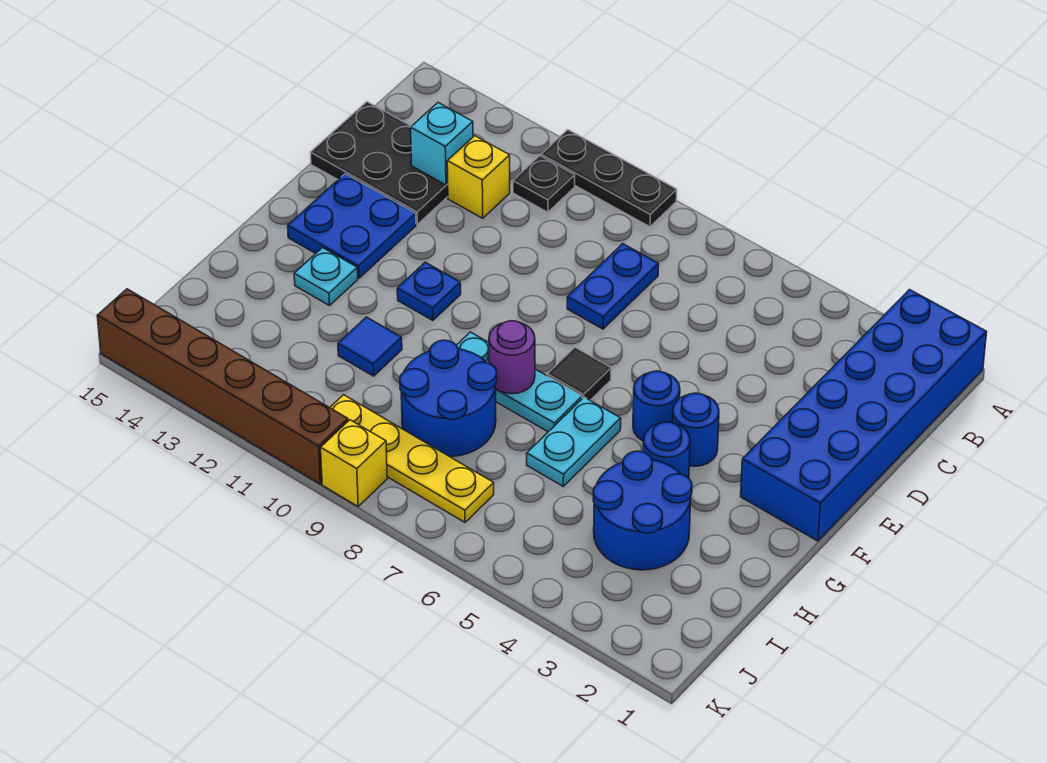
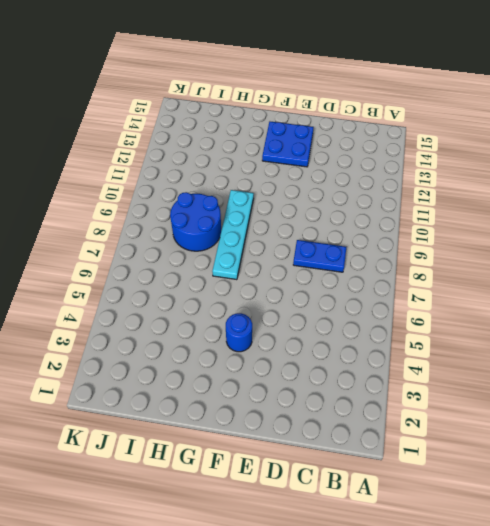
cyan plate G7:G10 level 1 -> cyan plate G7:G9 level 1
none -> blue brick A1:F2 level 1
none -> black plate A9:A11 level 1
none -> black plate B11 level 1

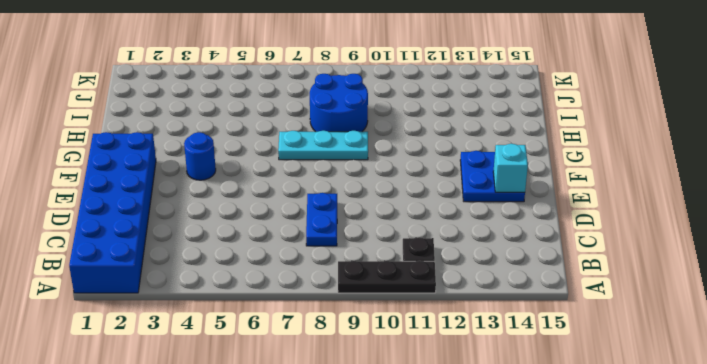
cyan brick E14 level 2 -> cyan brick C13 level 2
none -> yellow brick C12 level 1
none -> black plate C13:D15 level 1
none -> blue round brick F5 level 1

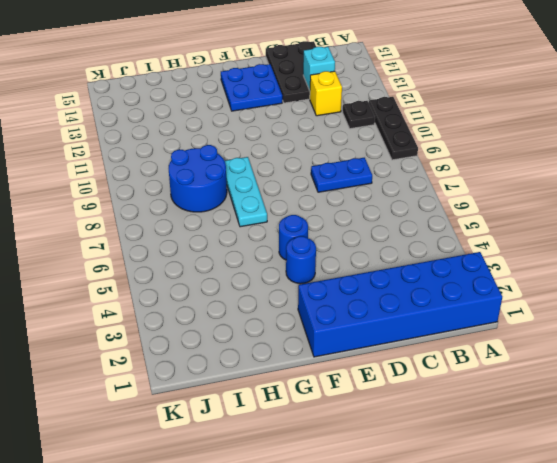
none -> black tile F7 level 1
none -> blue plate F11 level 1
none -> blue round brick G4 level 1

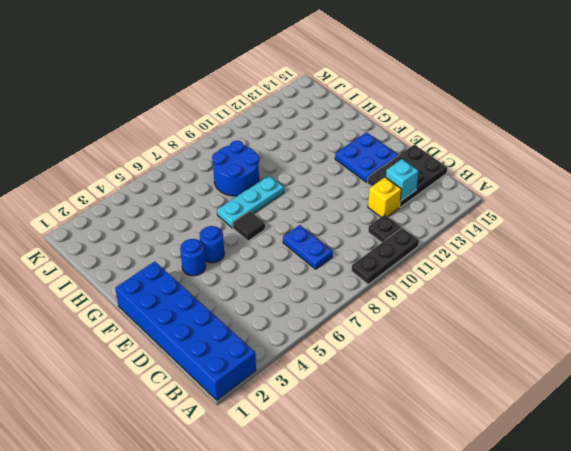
none -> blue plate F11 level 1
none -> blue round brick G4 level 1
none -> cyan plate G6:H6 level 1

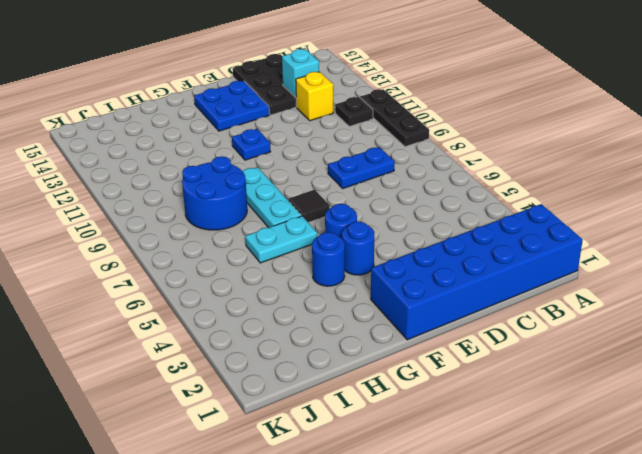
none -> cyan plate G13 level 1
none -> blue round brick H3:I4 level 1
none -> blue tile H11 level 1

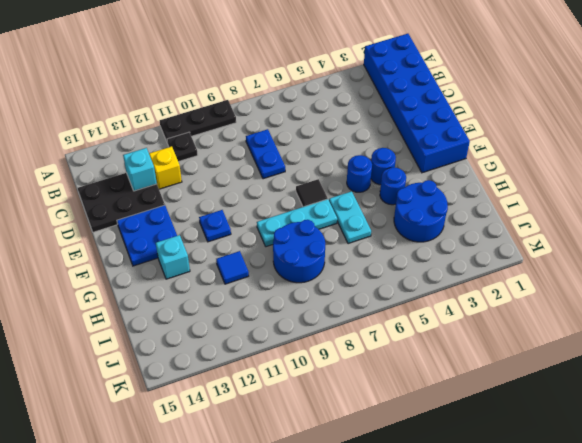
cyan brick G13 level 1 -> cyan plate G13 level 1
none -> yellow plate J7:J10 level 1
none -> yellow brick K9 level 1
none -> brown brick K10:K15 level 1

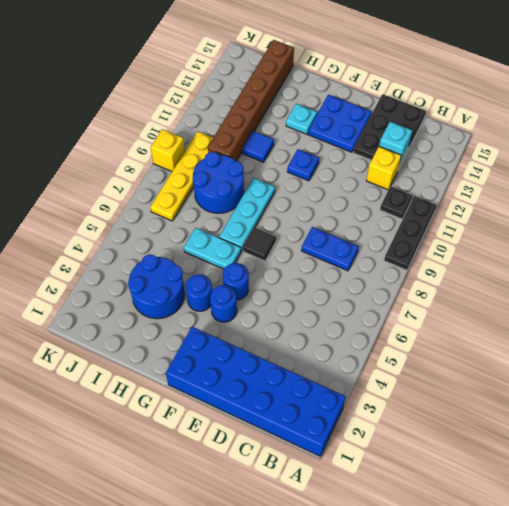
brown brick I10:I15 level 1 -> brown brick K10:K15 level 1
none -> purple round brick G8 level 2

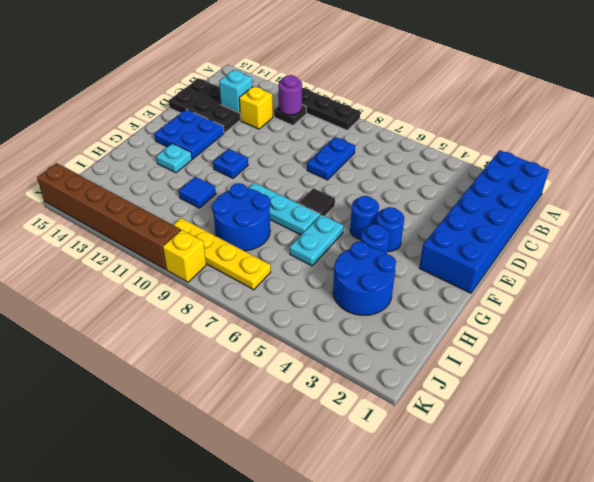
purple round brick B11 level 2 -> purple round brick G8 level 2

